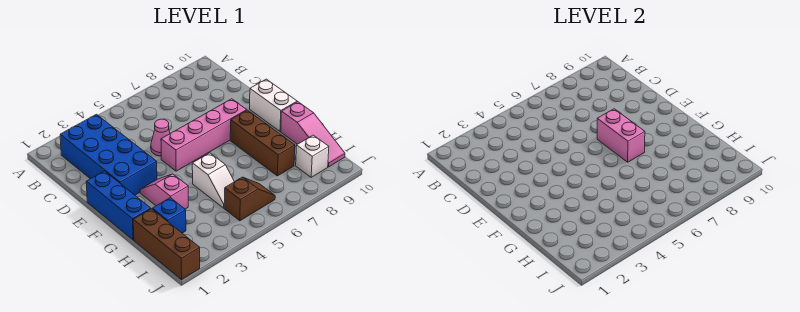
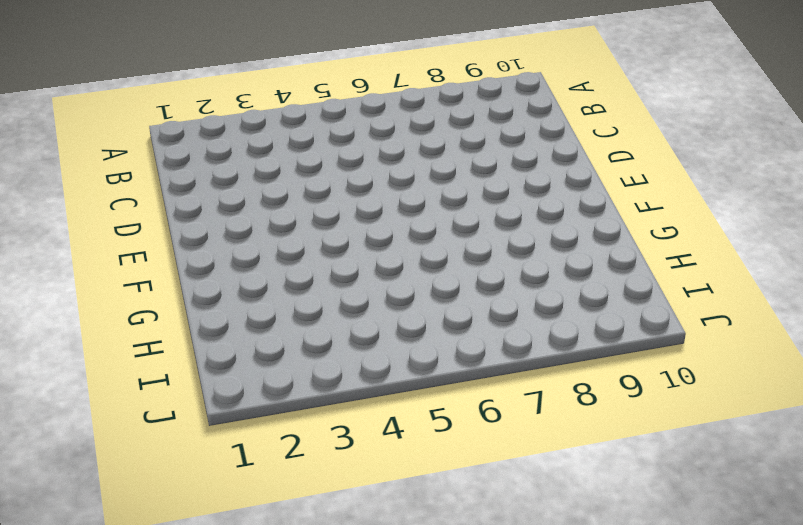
none -> blue brick B2:E3 level 1
none -> pink cone D5 level 1
none -> blue brick E1:G1 level 1

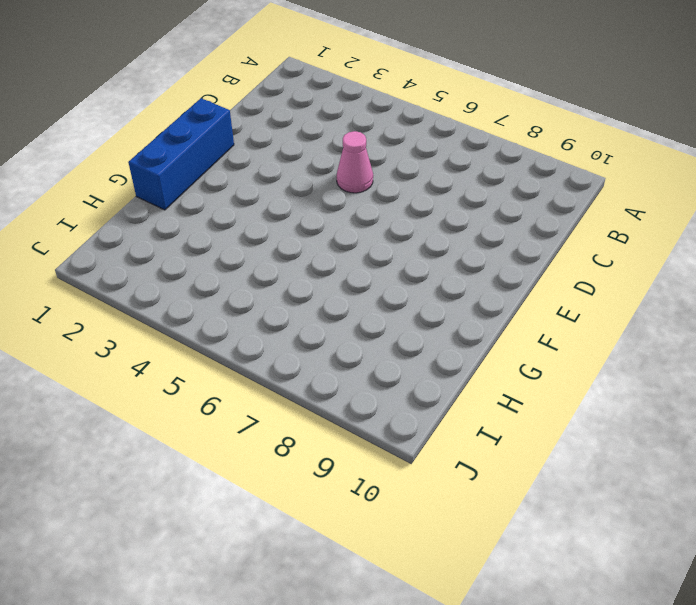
none -> blue brick B2:E3 level 1
none -> pink brick E5:E8 level 1
none -> white brick E10:F10 level 1

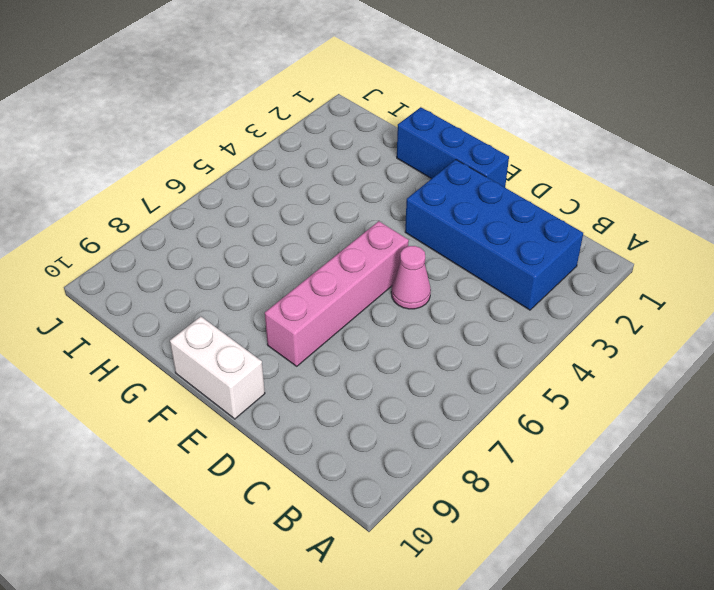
none -> pink slope F3:G3 level 1 top G
none -> brown brick F8:H8 level 1
none -> white slope G5:H5 level 1 top G

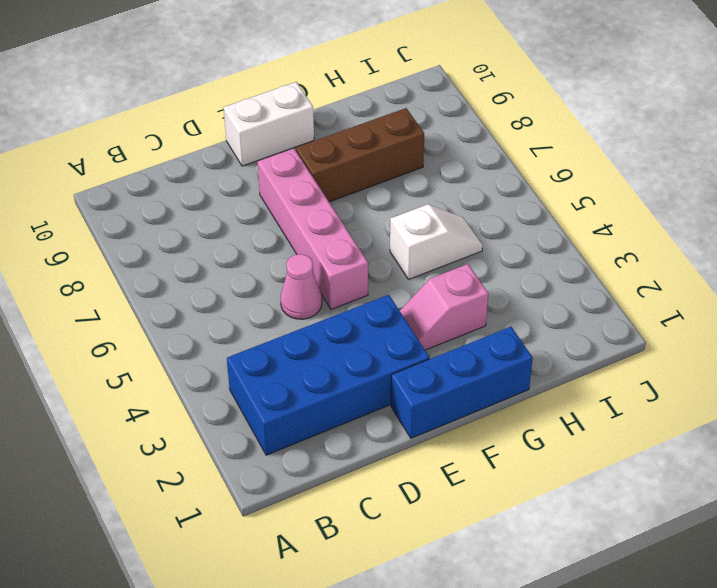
none -> pink slope G10:I10 level 1 top G
none -> brown brick H1:J1 level 1
none -> blue brick H2 level 1

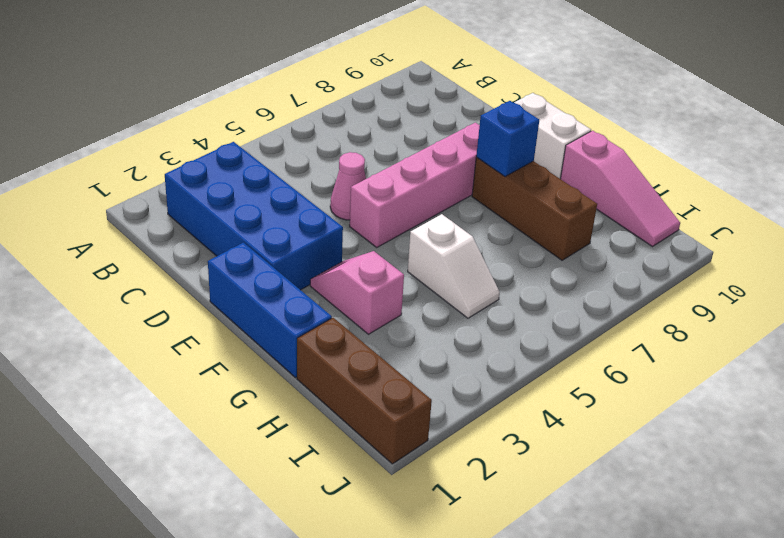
blue brick F8 level 2 -> blue brick H2 level 1
none -> brown slope I5:I6 level 1 top 5
none -> white brick I9 level 1
none -> pink brick E7:F7 level 2

